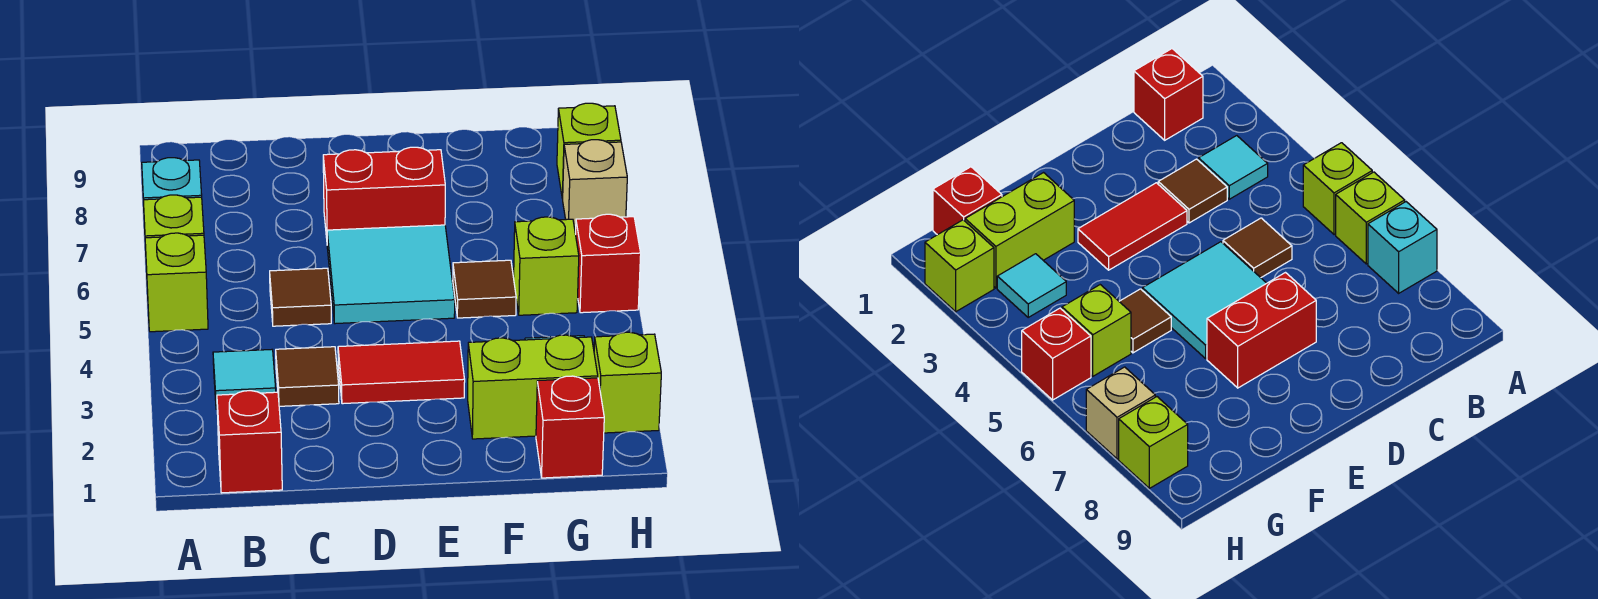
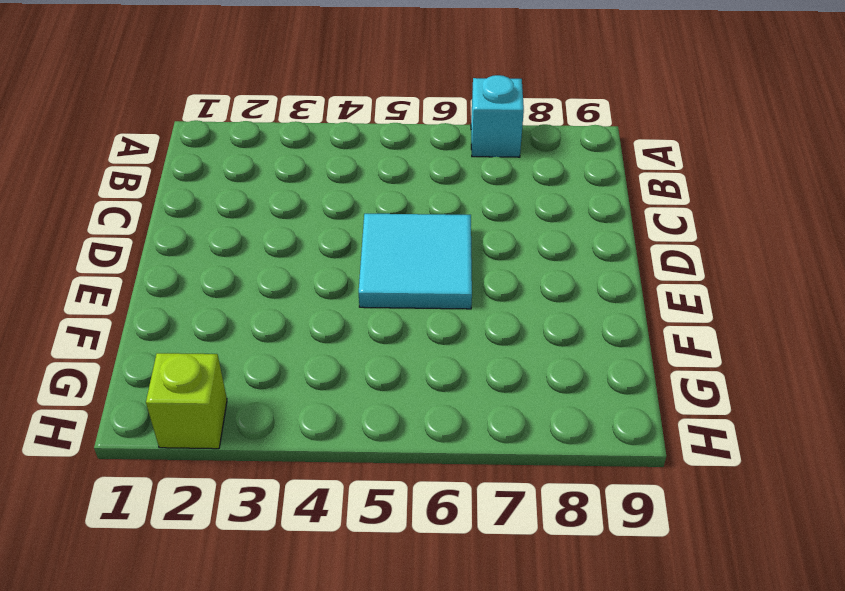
none -> lime brick A5 level 1
none -> lime brick A6 level 1
none -> red brick B1 level 1

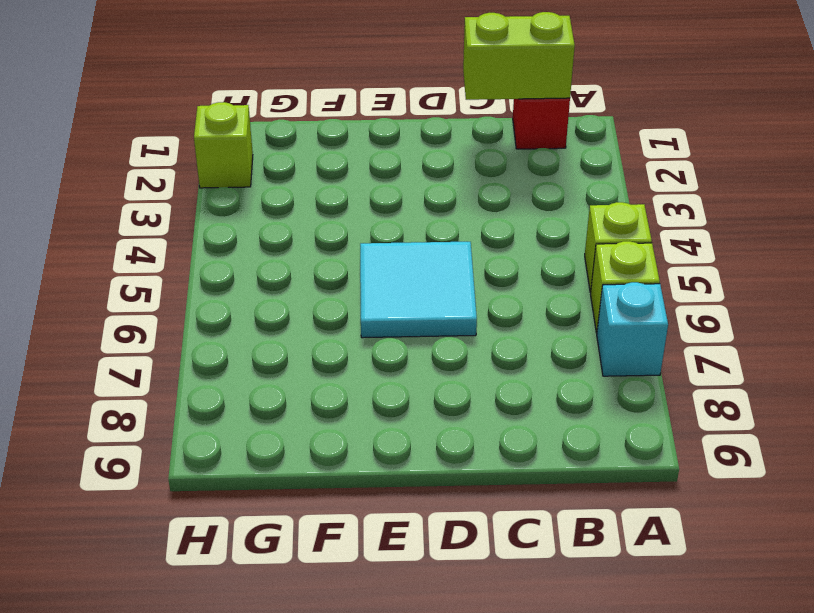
lime brick B1:C1 level 2 -> lime brick F2:G2 level 1
none -> cyan tile B3 level 1
none -> brown tile C3 level 1
none -> brown tile C5 level 1

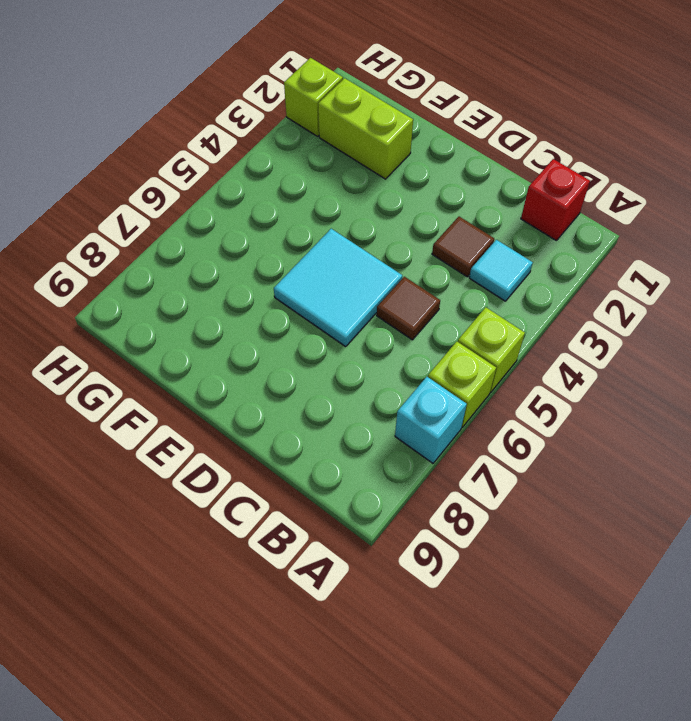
none -> red tile D3:E3 level 1
none -> red brick D7:E7 level 1
none -> brown tile F5 level 1

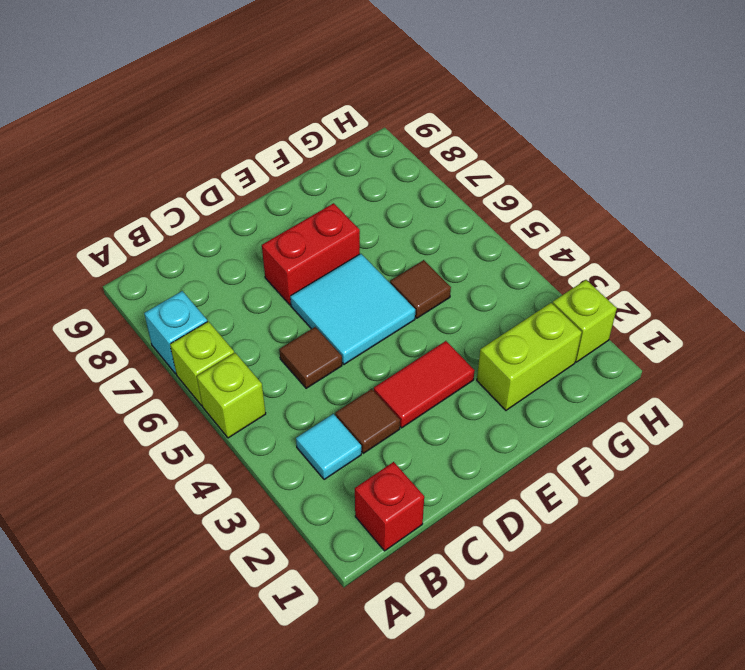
none -> red brick G1 level 1
none -> cyan tile G3 level 1
none -> lime brick G5 level 1

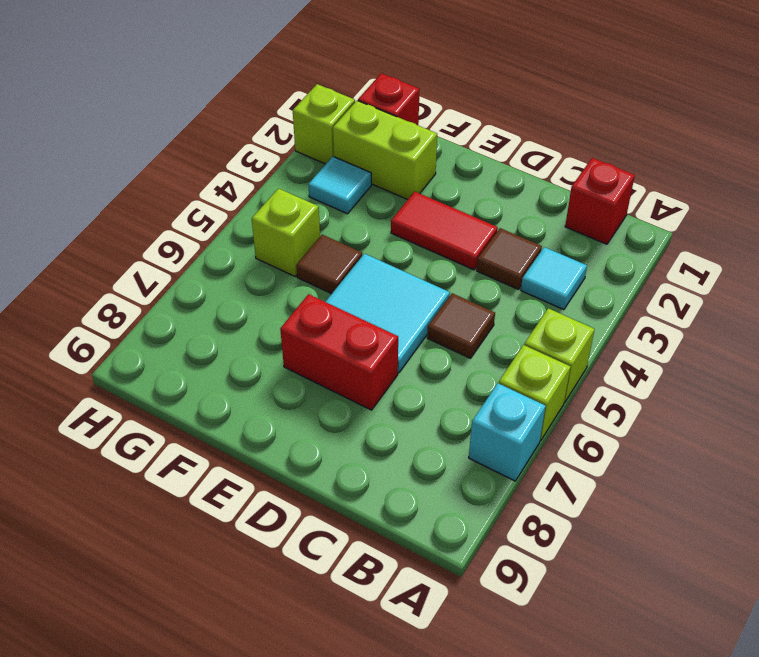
none -> red brick H5 level 1
none -> tan brick H7 level 1
none -> lime brick H8 level 1

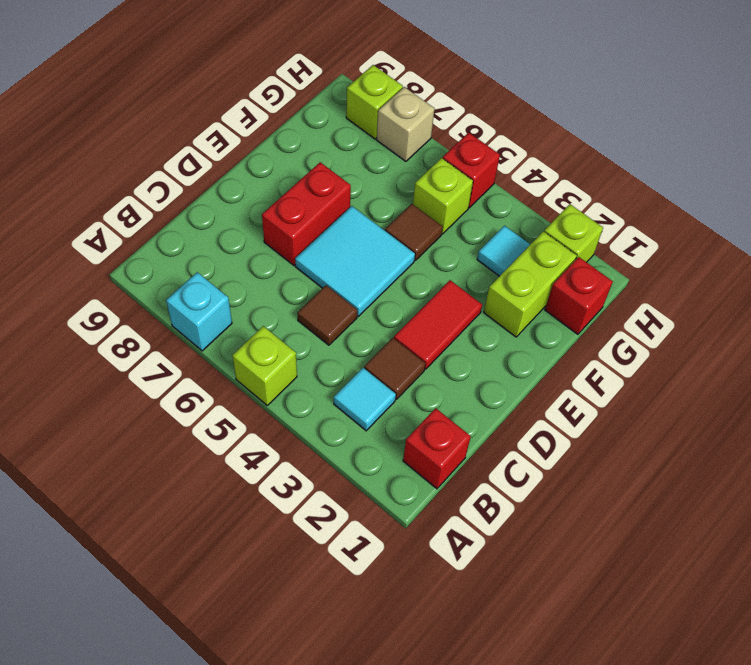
none -> lime brick A6 level 1

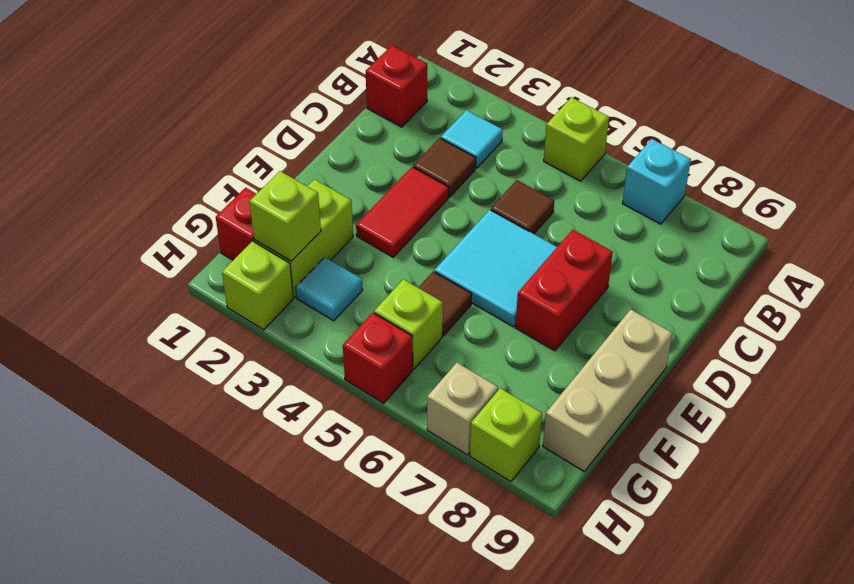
tan brick E9:G9 level 1 -> none
lime brick G2 level 2 -> lime brick A6 level 1

